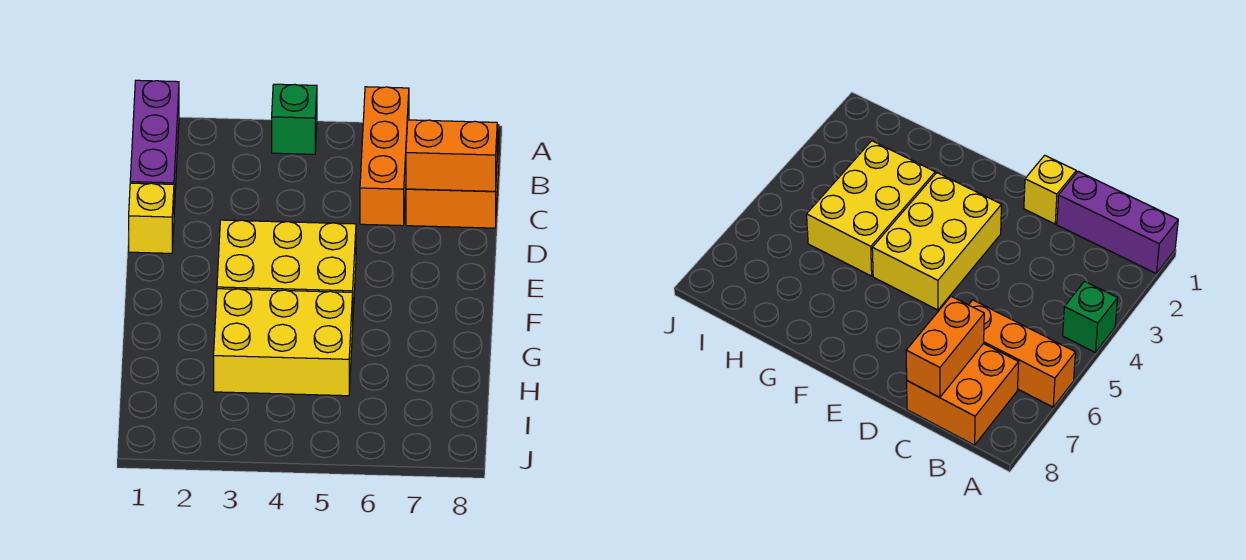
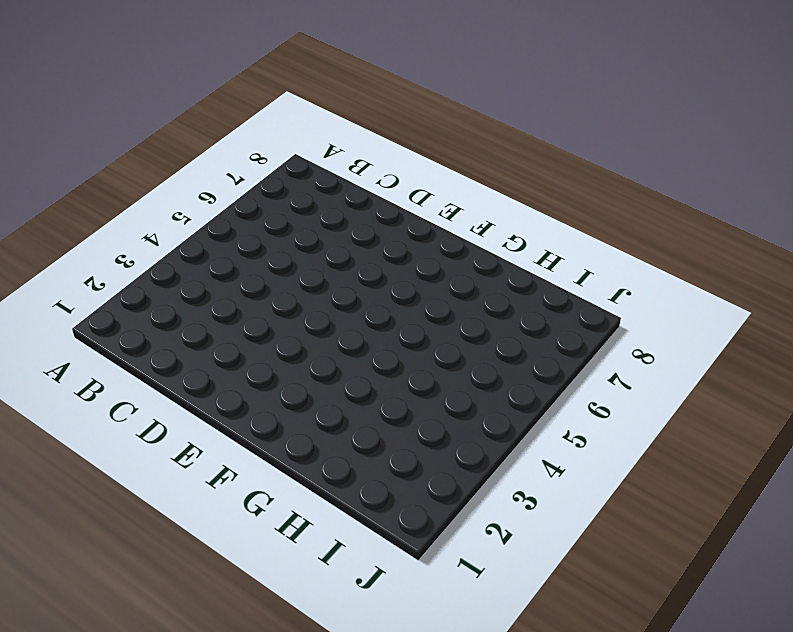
none -> purple brick A1:C1 level 1
none -> green brick A4 level 1

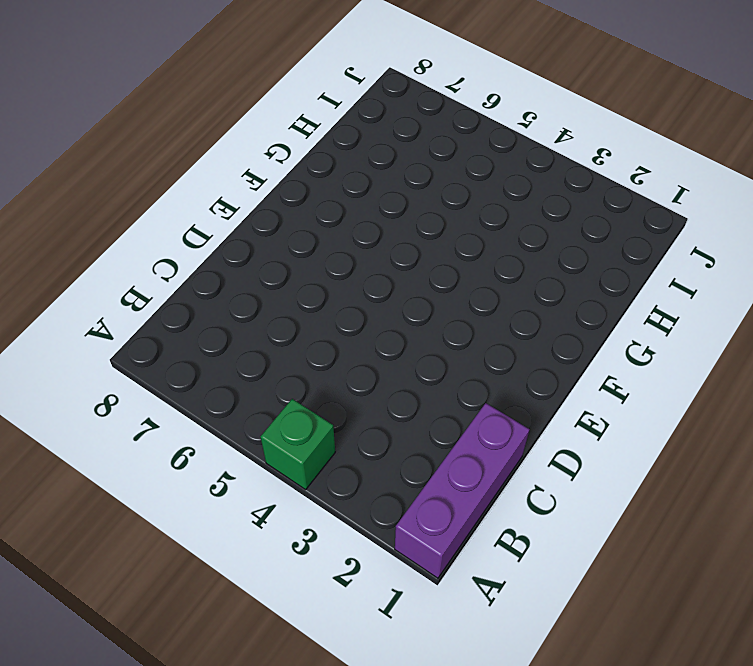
none -> orange brick A6:C6 level 1
none -> orange brick B7:C8 level 1

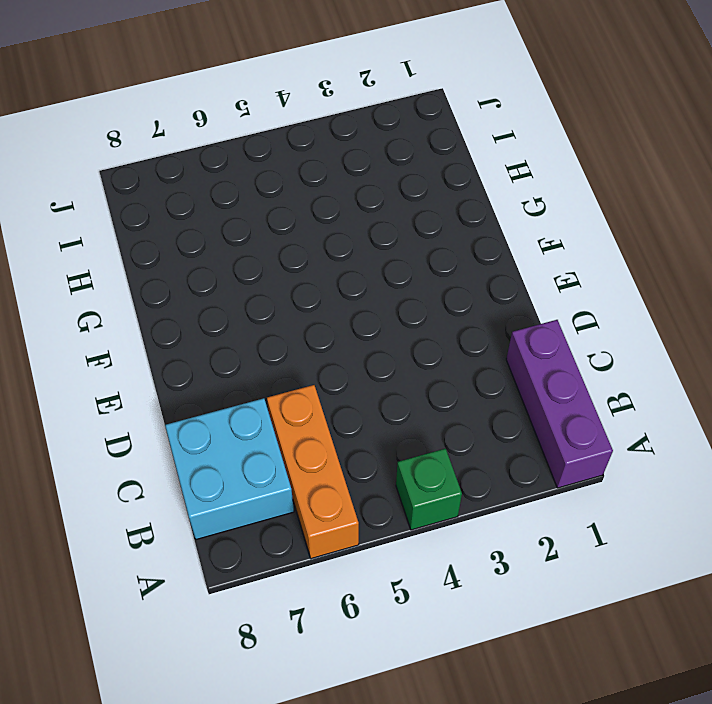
cyan brick B7:C8 level 1 -> orange brick B7:C8 level 1
none -> yellow brick D1 level 1
none -> yellow brick E3:F5 level 1

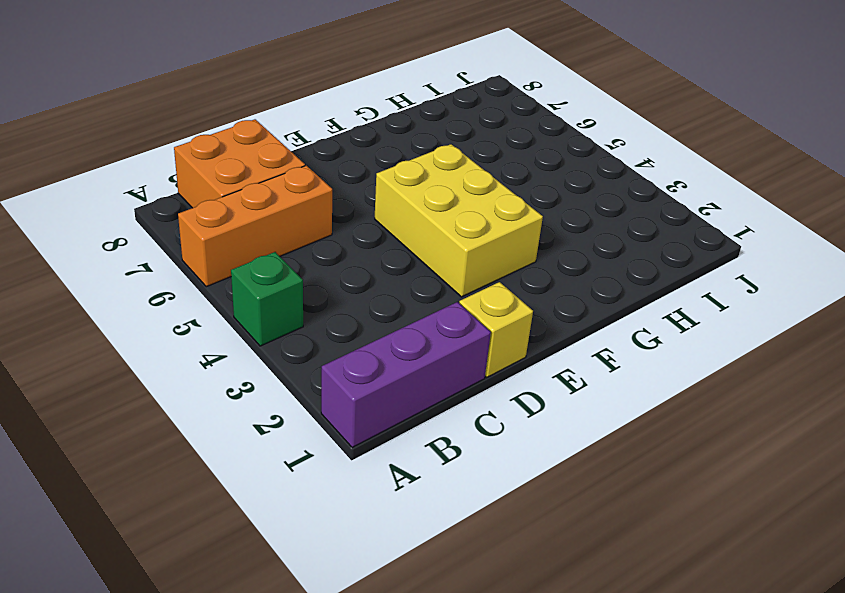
none -> yellow brick G3:H5 level 1
none -> orange brick C7:C8 level 2

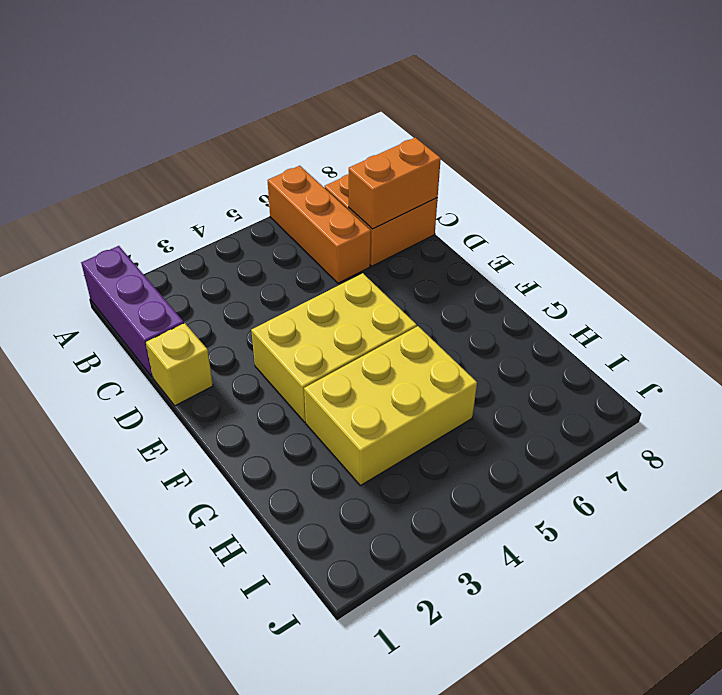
none -> green brick A4 level 1

